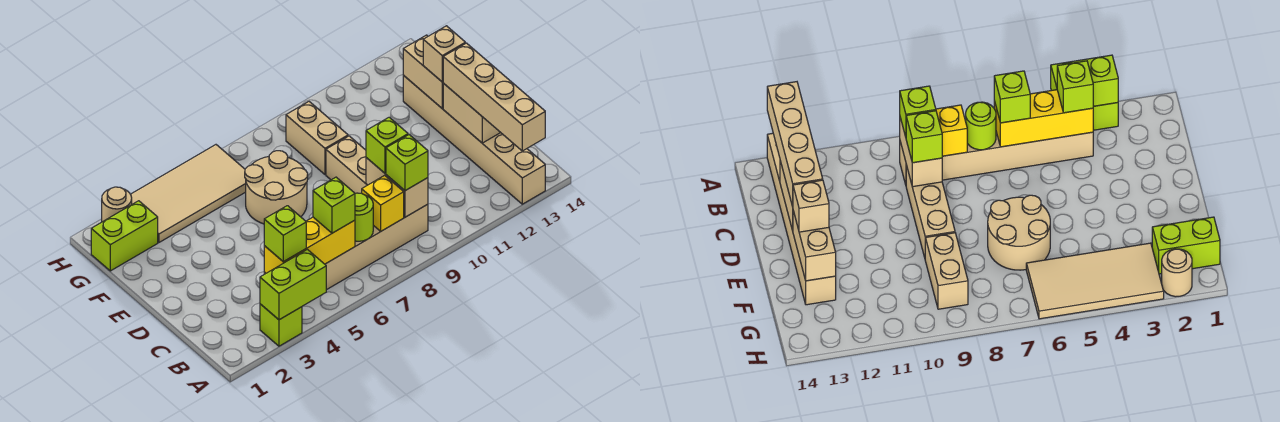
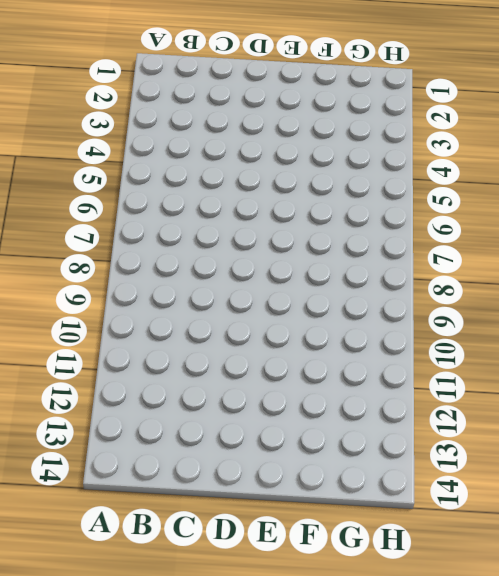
none -> lime brick A3 level 1
none -> tan brick A13:F13 level 1
none -> tan brick B4:B9 level 1

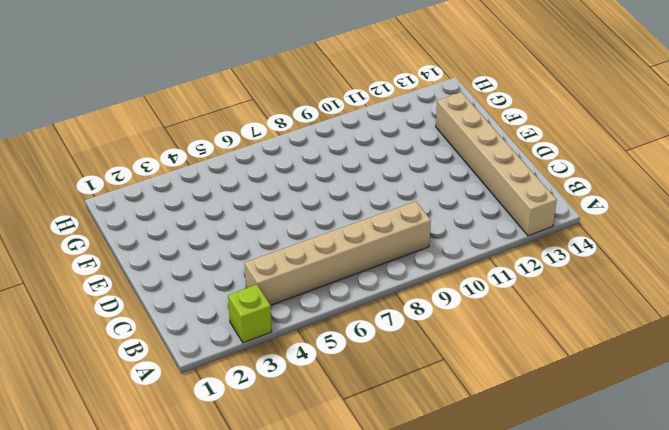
none -> tan brick C9:E9 level 1
none -> tan round brick E6:F7 level 1
none -> tan brick F9:G9 level 1

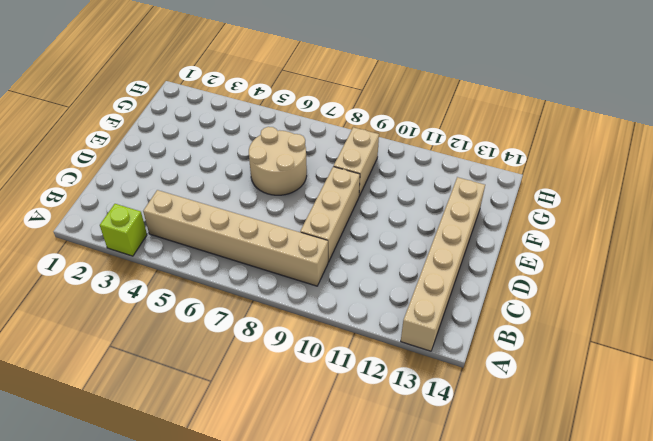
none -> lime brick G1:G2 level 1
none -> tan tile G3:H6 level 1
none -> tan round brick H2 level 1

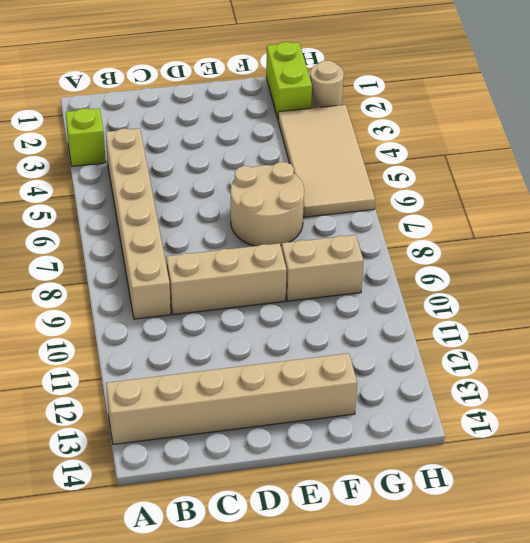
none -> lime brick A3:A4 level 2
none -> yellow brick B4:B6 level 2
none -> lime round brick B7 level 2

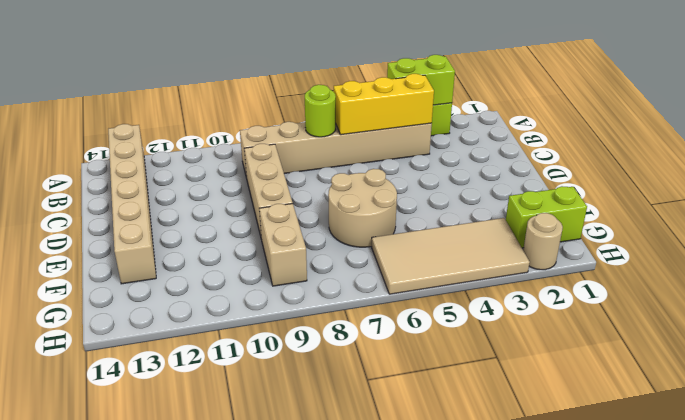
none -> yellow brick B8 level 2
none -> tan brick B9:C9 level 2
none -> tan brick C13:D13 level 2

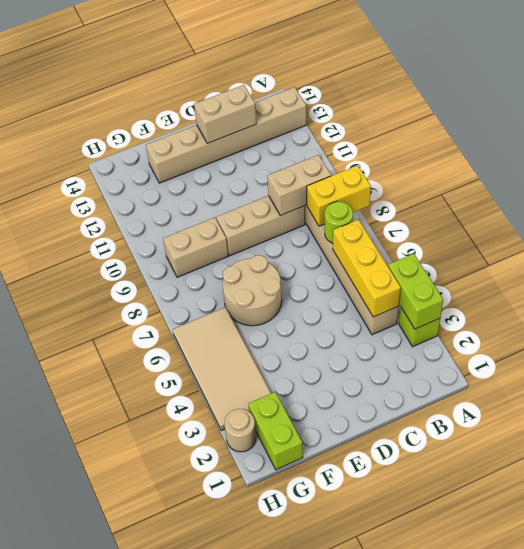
yellow brick A8:B8 level 2 -> yellow brick B8 level 2
none -> tan brick E13:F13 level 2
none -> tan brick A13:D13 level 3
none -> lime brick B4 level 3

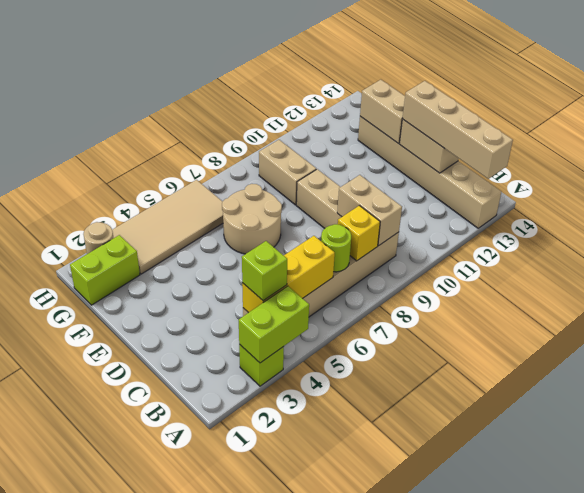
none -> lime brick B6 level 3
none -> lime brick B9 level 3
none -> lime brick C9 level 3

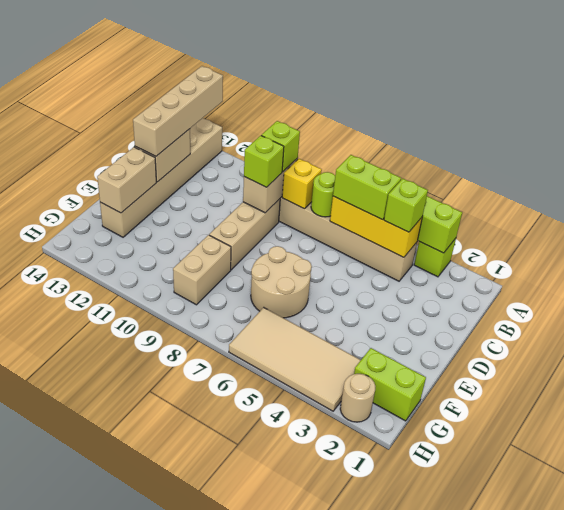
lime brick B5:B6 level 3 -> lime brick B6 level 3
none -> tan brick E13 level 3

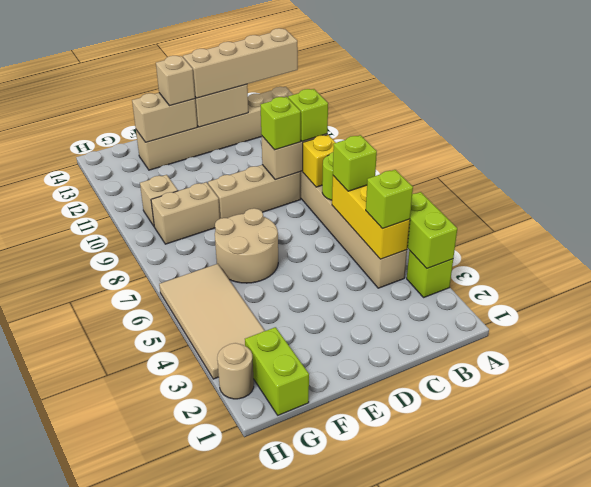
tan brick G10 level 1 -> none

